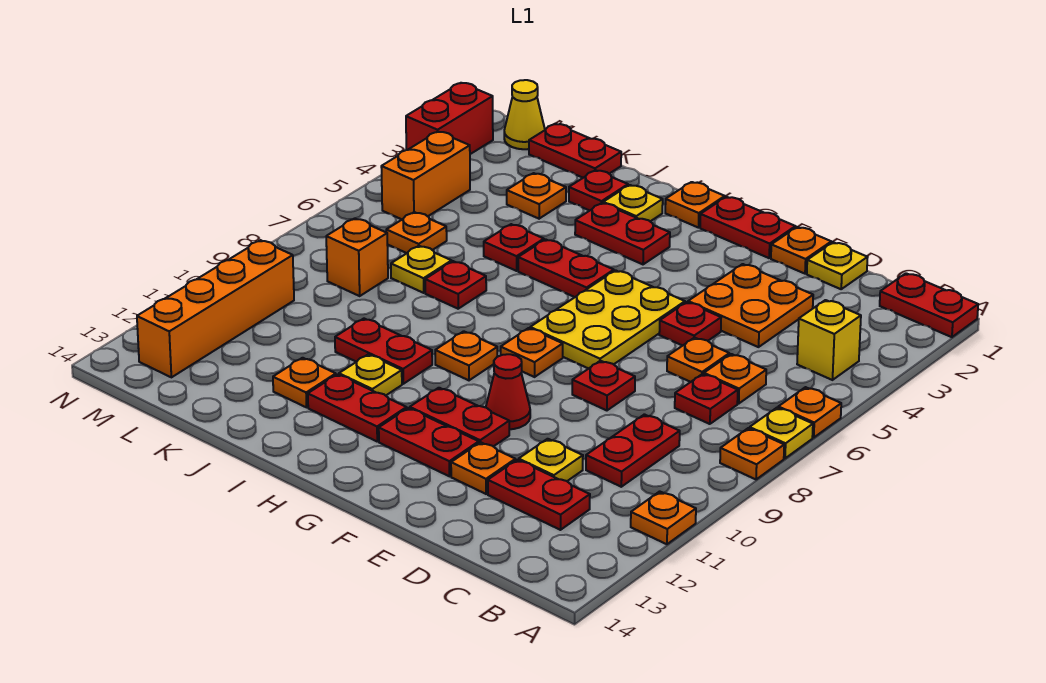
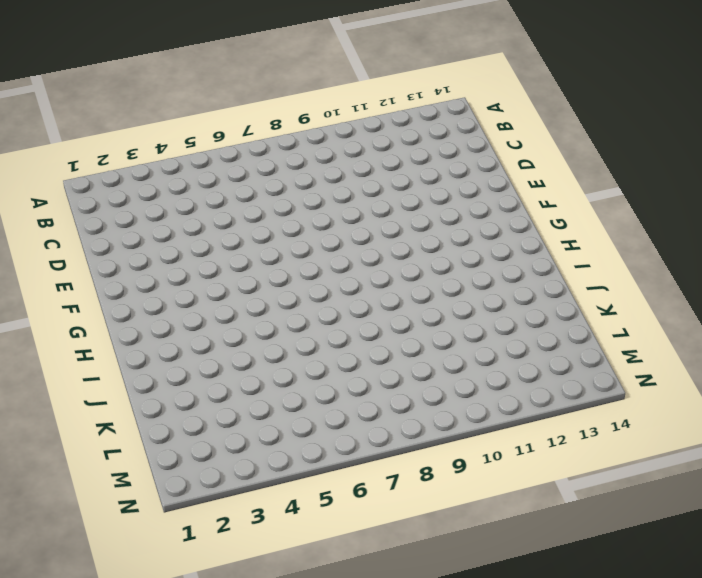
none -> red plate A1:B1 level 1
none -> orange plate A6 level 1
none -> yellow plate A7 level 1
none -> orange plate A8 level 1

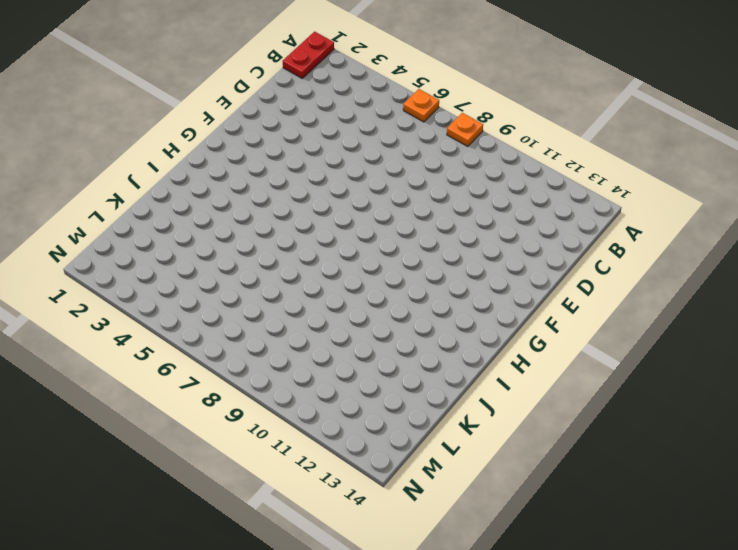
none -> yellow plate A7 level 1
none -> orange plate A11 level 1
none -> yellow brick B4 level 1
none -> orange plate C6 level 1

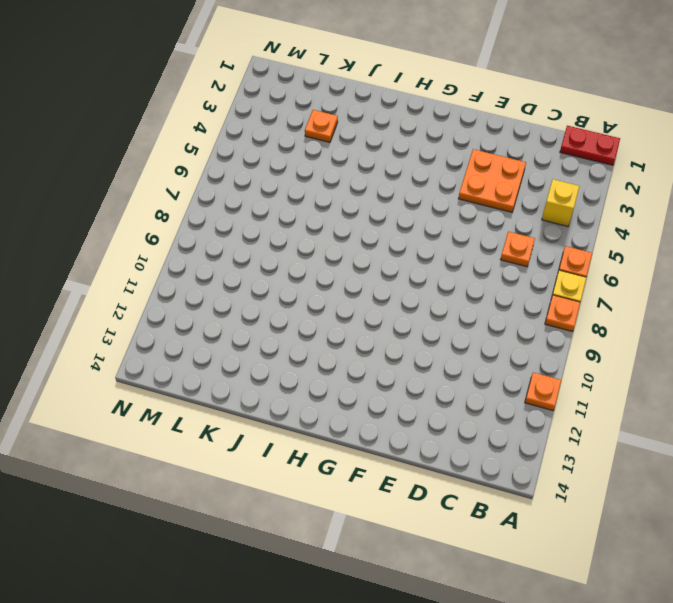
none -> red plate C7 level 1
none -> red plate C9:C10 level 1
none -> red plate C12:D12 level 1
none -> yellow plate D1 level 1

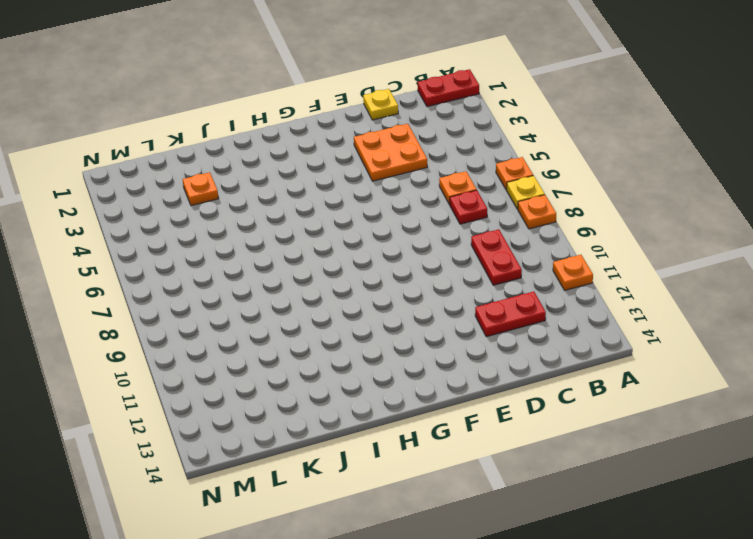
none -> yellow brick B4 level 1
none -> orange plate D6 level 1
none -> yellow plate D11 level 1
none -> orange plate E1 level 1

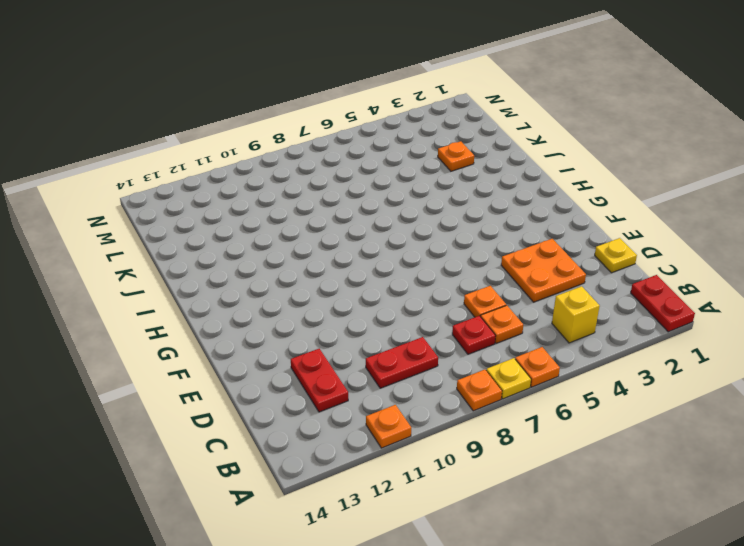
none -> yellow plate D11 level 1
none -> orange plate E1 level 1
none -> red plate E5 level 1
none -> red plate E8 level 1

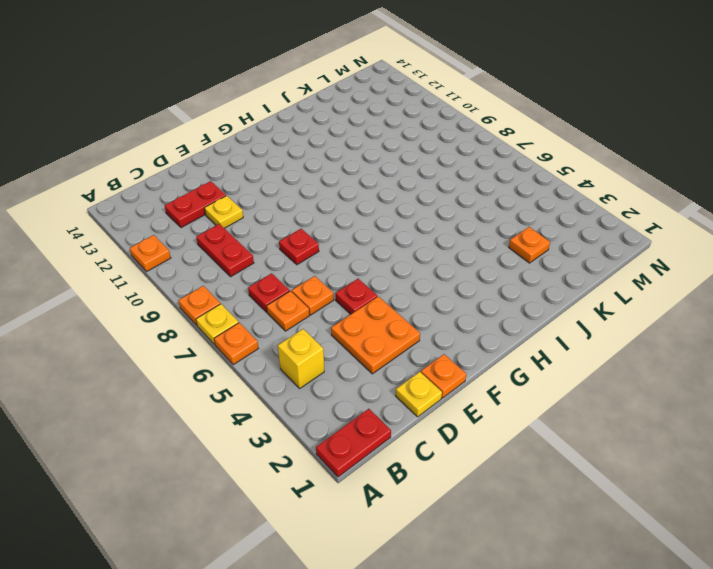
none -> orange plate E12 level 1
none -> red plate F1:G1 level 1
none -> yellow plate F5:G7 level 1
none -> red cone F10 level 1

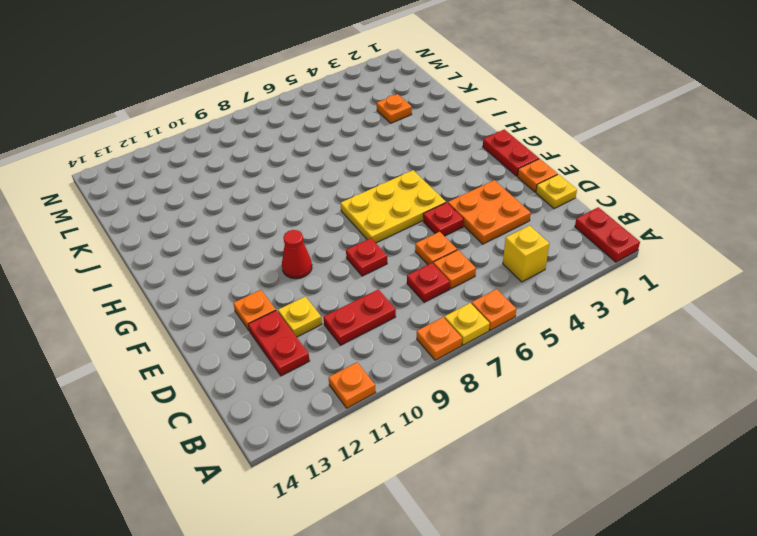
none -> red plate F11:G11 level 1
none -> red plate F12:G12 level 1
none -> orange plate G8 level 1
none -> orange plate H1 level 1

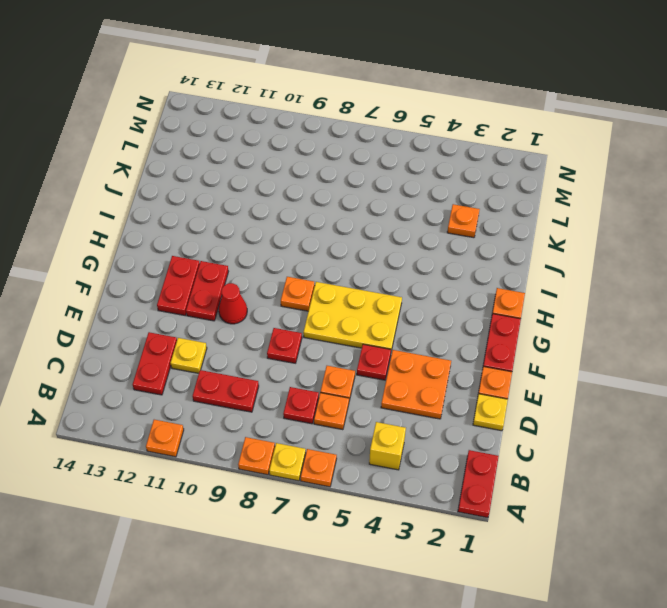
none -> orange plate E12 level 1
none -> red plate H3:I3 level 1
none -> red plate H5:I5 level 1
none -> orange plate H9 level 1

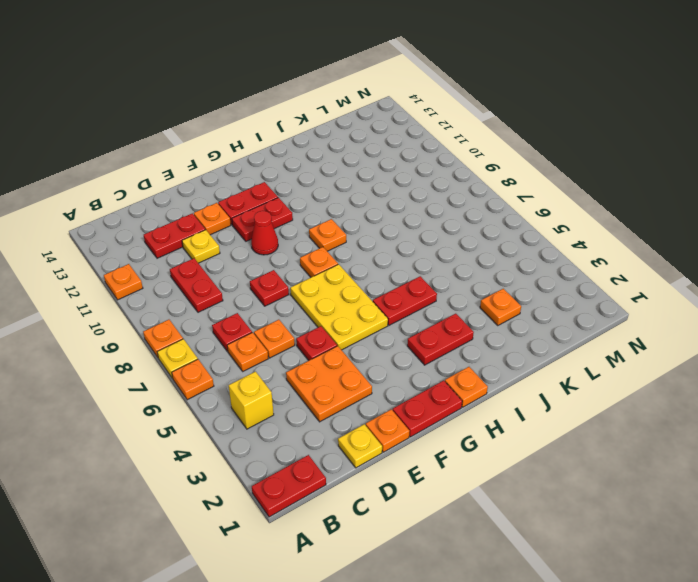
none -> red plate H12:I12 level 1
none -> yellow plate I2 level 1
none -> red plate I10:J10 level 1
none -> yellow plate I11 level 1

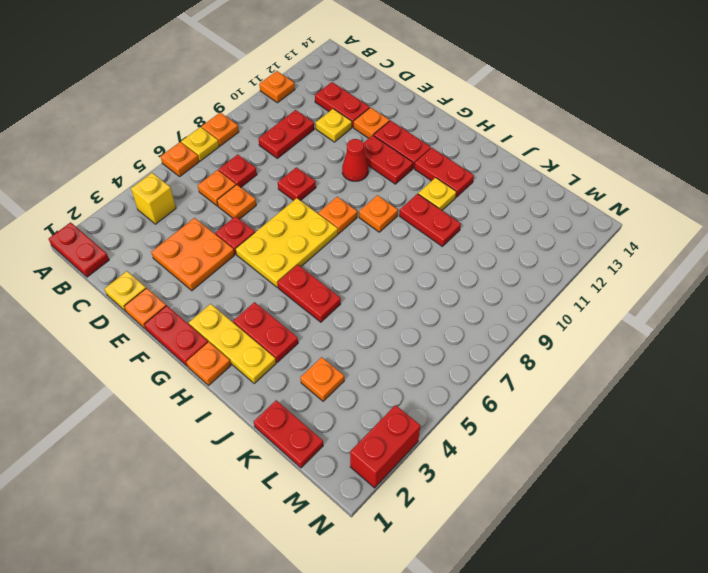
yellow plate G2:I2 level 1 -> yellow plate I2 level 1
none -> red plate J2 level 1
none -> red plate J5 level 1
none -> red plate J7 level 1
none -> orange plate J12 level 1

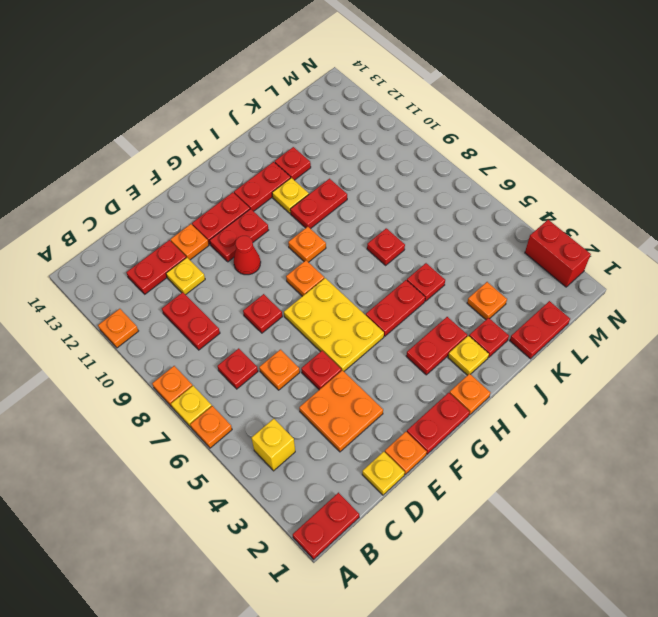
red plate J12 level 1 -> orange plate J12 level 1
none -> orange plate C6 level 1
none -> yellow plate K7 level 1
none -> orange plate L6 level 1
none -> orange brick L8 level 1

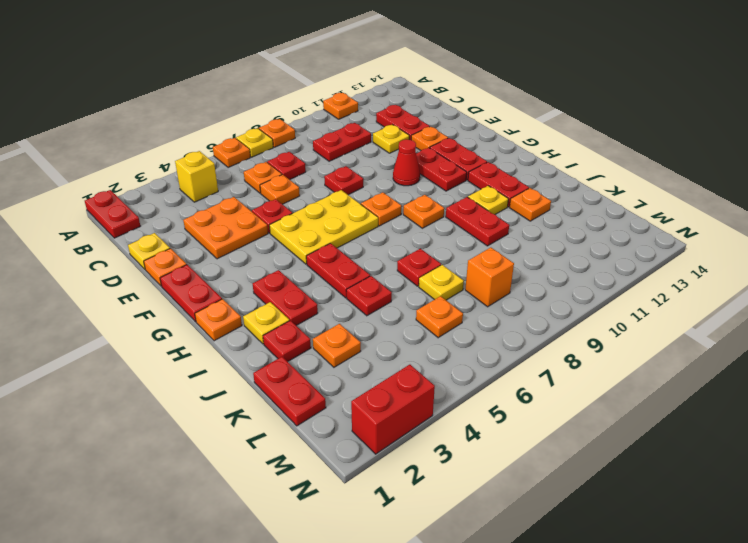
none -> yellow cone M1 level 1
none -> orange brick M4:M5 level 1
none -> orange brick M10:M13 level 1

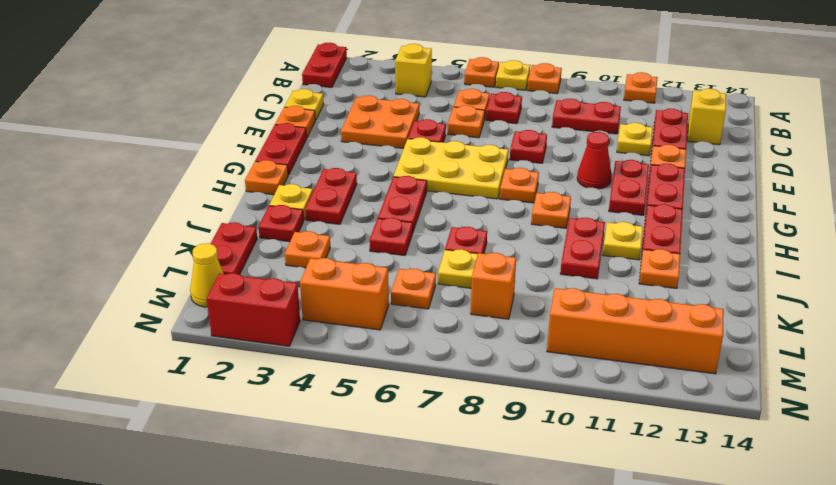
yellow brick C13 level 1 -> none

